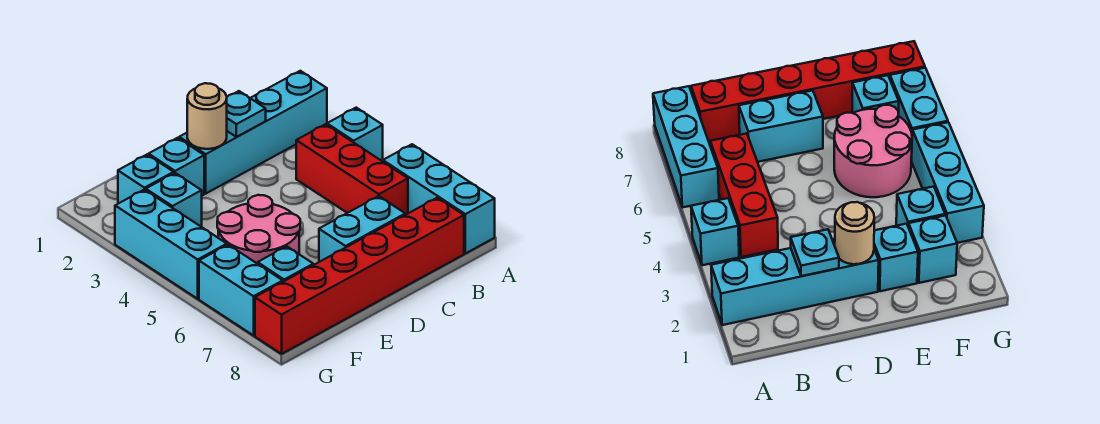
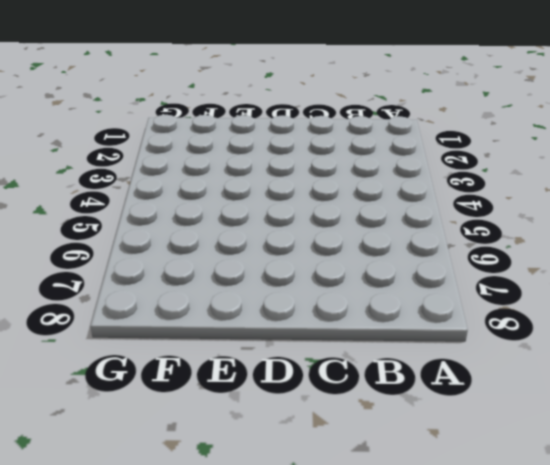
none -> cyan brick A2:D2 level 1
none -> cyan brick A4 level 1
none -> cyan brick A6:A8 level 1

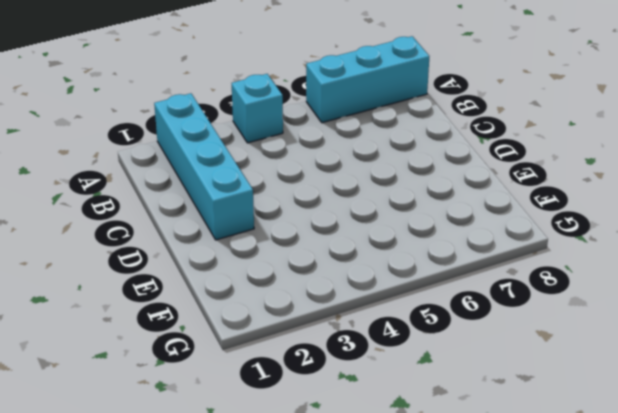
none -> red brick B4:B6 level 1
none -> red brick B8:G8 level 1
none -> cyan brick C7:D7 level 1

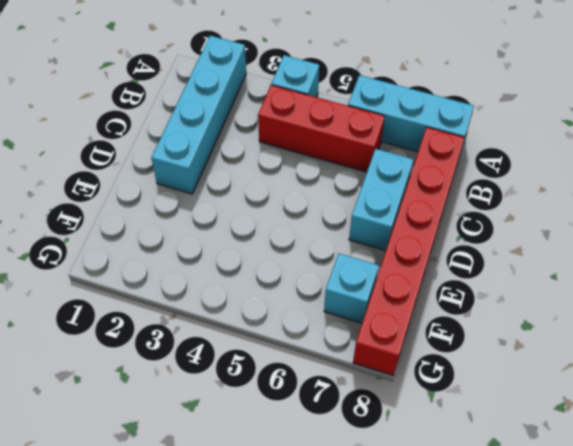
none -> cyan brick E2 level 1
none -> pink round brick E5:F6 level 1
none -> cyan brick F2 level 1

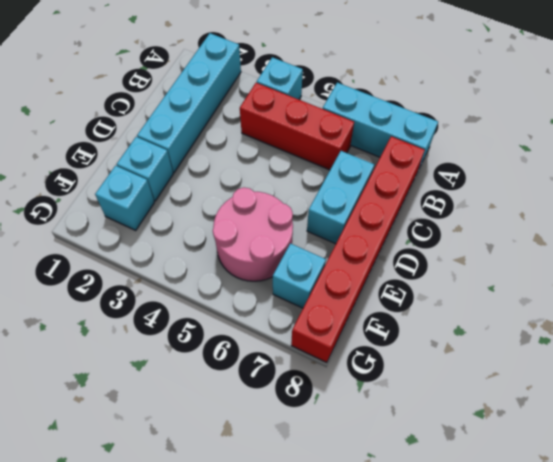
none -> cyan brick F3 level 1
none -> cyan brick G3:G5 level 1
none -> cyan brick G6:G7 level 1

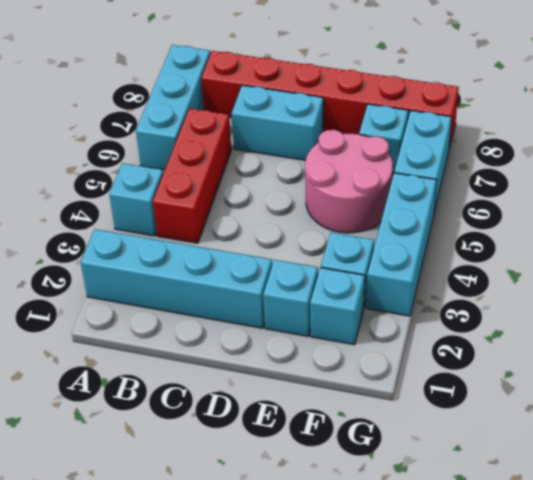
none -> cyan plate C2 level 2
none -> tan round brick D2 level 2

